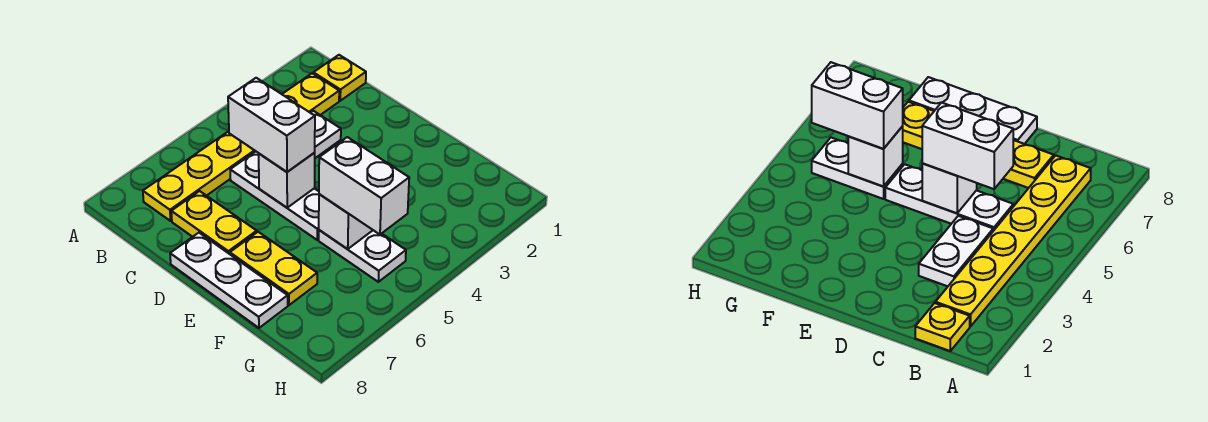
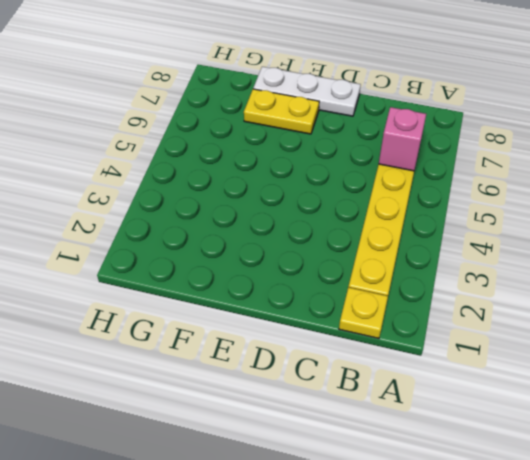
pink brick B6 level 2 -> none
none -> white plate C3:C4 level 1
none -> white plate C5:E5 level 1
none -> yellow plate C7:D7 level 1

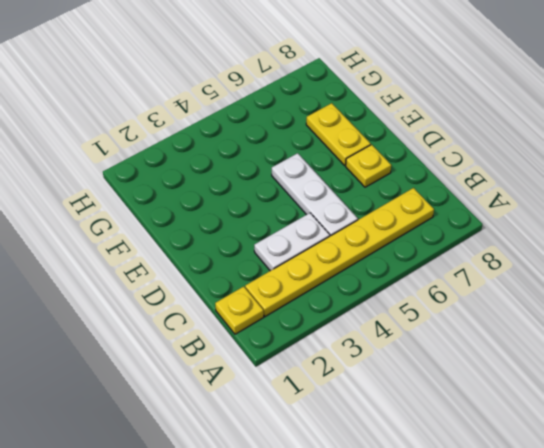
yellow plate D7 level 1 -> yellow plate C7:D7 level 1
none -> white plate D8:F8 level 1
none -> white plate F5:G5 level 1
none -> white brick D5 level 2

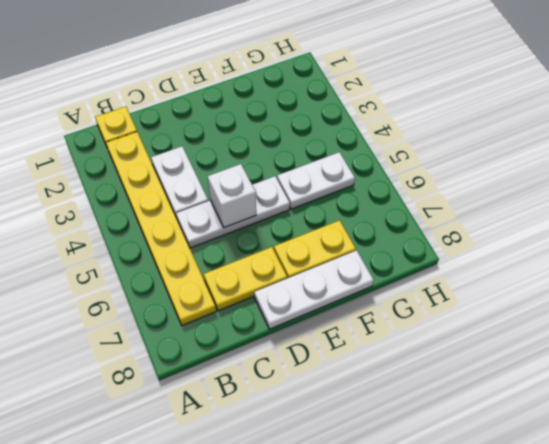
none -> white brick F5 level 2
none -> white brick C5:D5 level 3
none -> white brick F5:G5 level 3

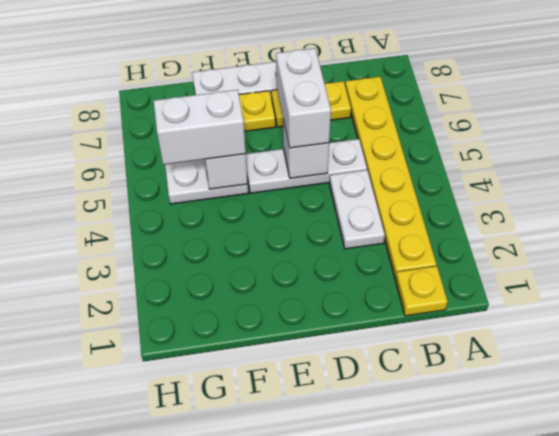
white brick D5:D6 level 3 -> white brick C5:D5 level 3

